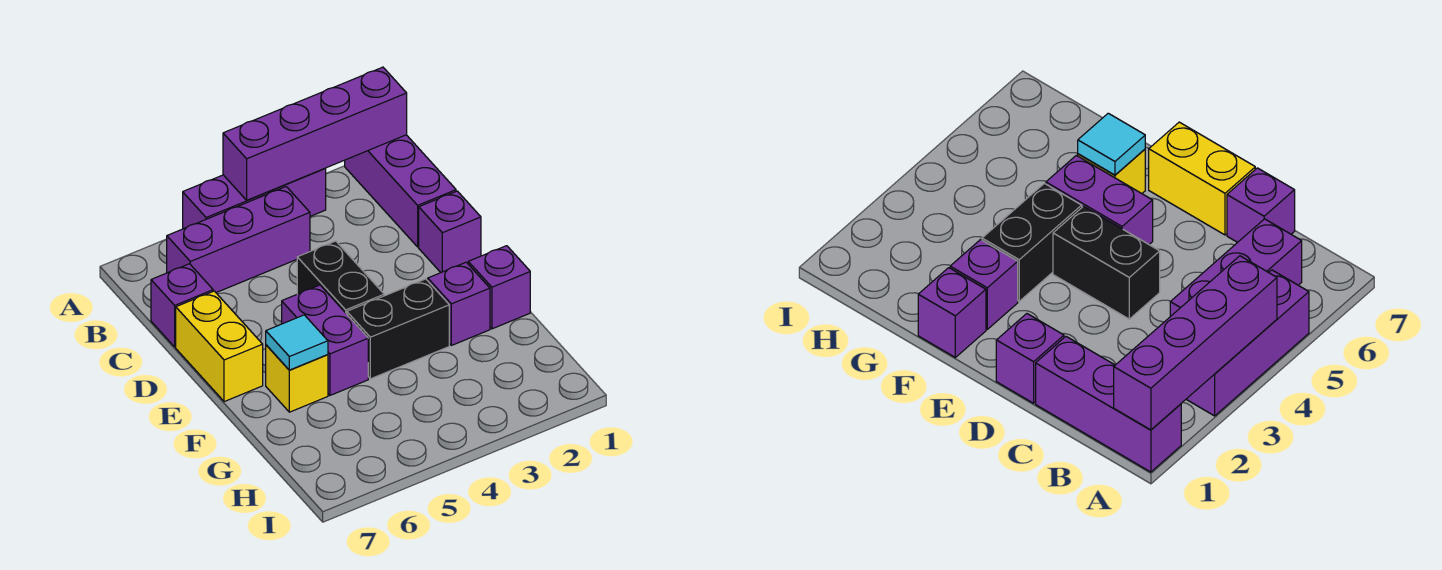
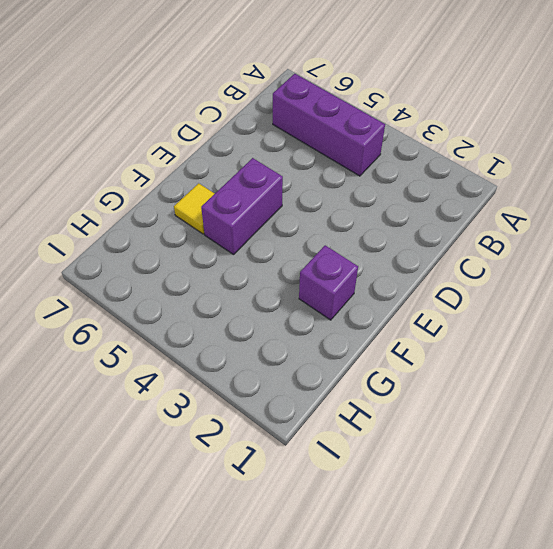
yellow tile F6 level 1 -> yellow brick F6 level 1
none -> purple brick A1:C1 level 1
none -> purple brick A3:A5 level 1
none -> purple brick C7 level 1

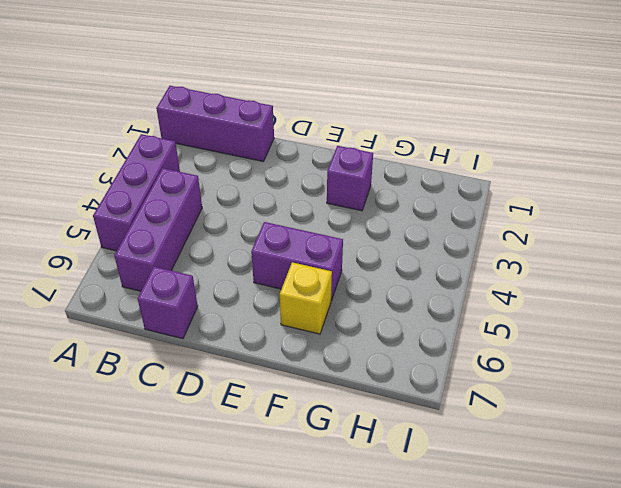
none -> purple brick D1 level 1
none -> black brick D4:E4 level 1
none -> yellow brick D7:E7 level 1

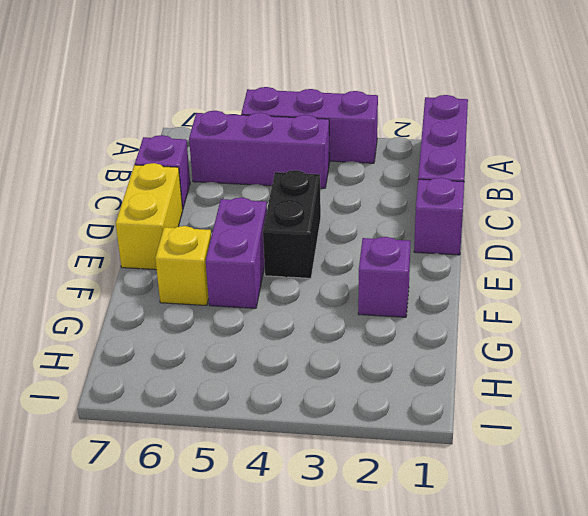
none -> purple brick F1 level 1
none -> black brick F3:F4 level 1
none -> purple brick A1:A4 level 2

